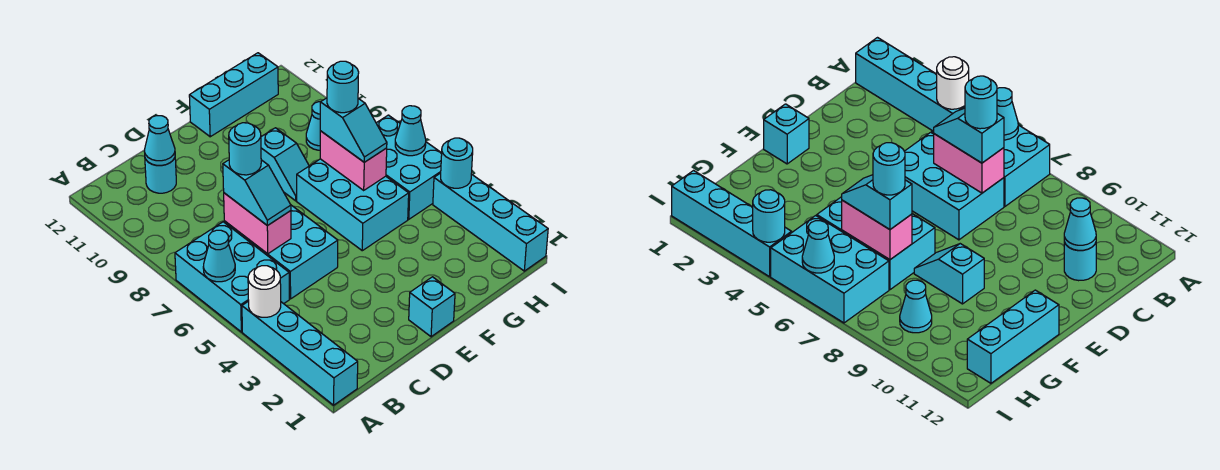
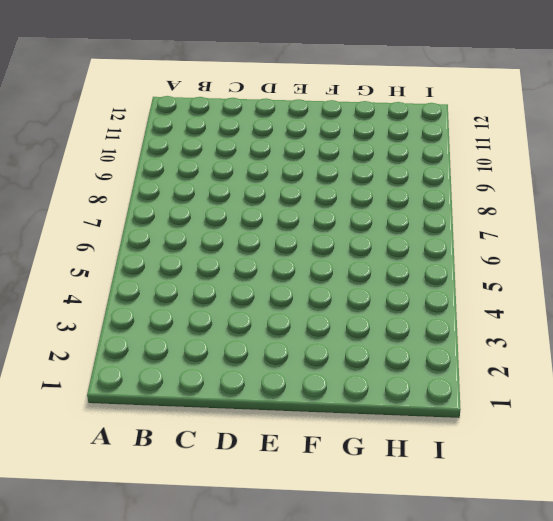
none -> cyan brick A1:A4 level 1
none -> cyan brick A5:B7 level 1
none -> cyan brick C5:D7 level 1

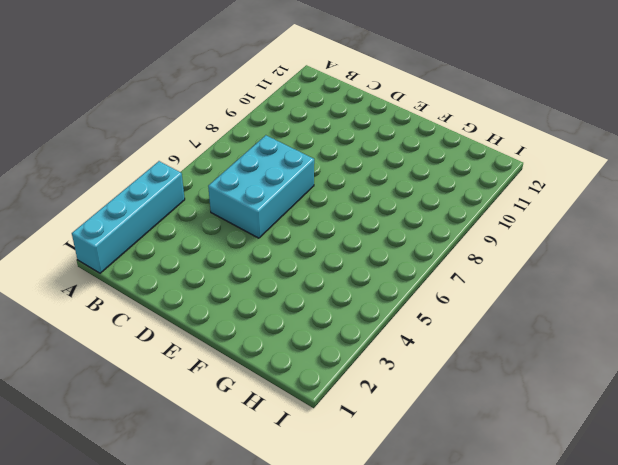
none -> cyan brick A5:B7 level 1
none -> cyan round brick C11 level 1
none -> cyan brick E1 level 1

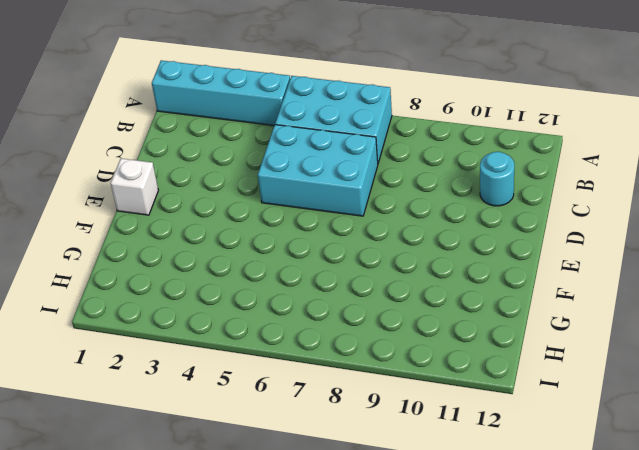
white brick E1 level 1 -> cyan brick E1 level 1
none -> cyan brick F5:G7 level 1
none -> cyan slope F8:F9 level 1 top 9
none -> cyan brick F12:H12 level 1

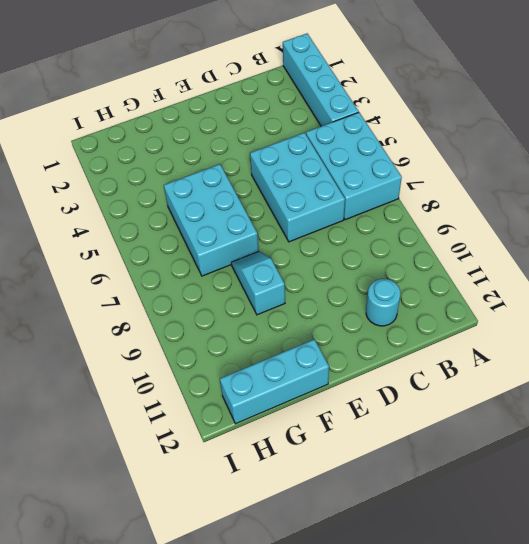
none -> cyan brick E1 level 1
none -> cyan brick H5:I7 level 1
none -> cyan cone H9 level 1

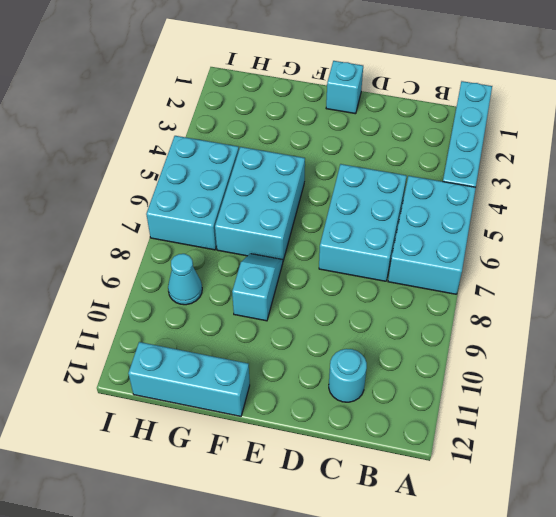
none -> cyan brick I1:I4 level 1
none -> white round brick A4 level 2
none -> cyan cone A6 level 2

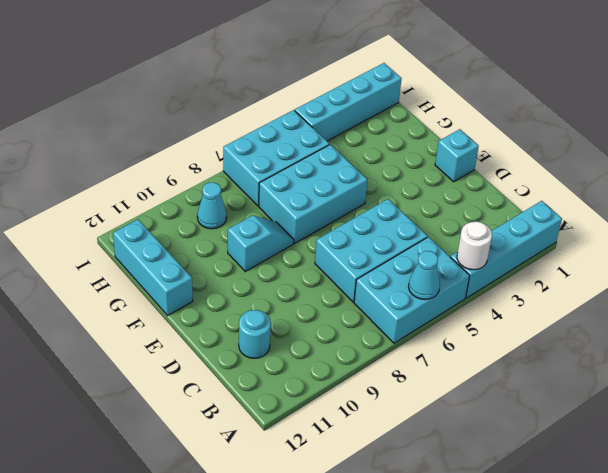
none -> pink brick C6:C7 level 2
none -> cyan cone C11 level 2
none -> pink brick G6:G7 level 2

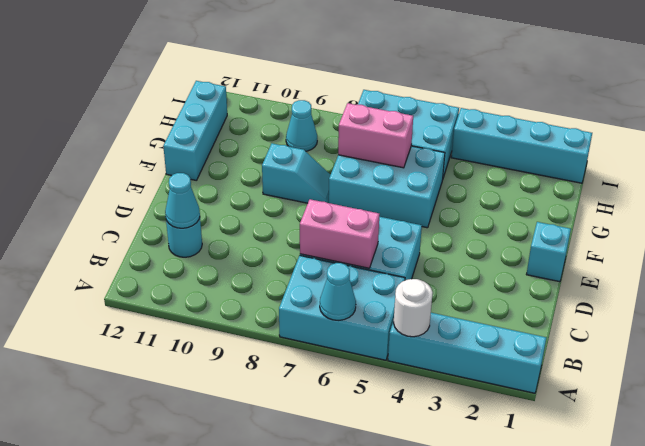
none -> cyan round brick I4 level 2
none -> cyan cone I6 level 2
none -> cyan slope C6:C7 level 3 top 7

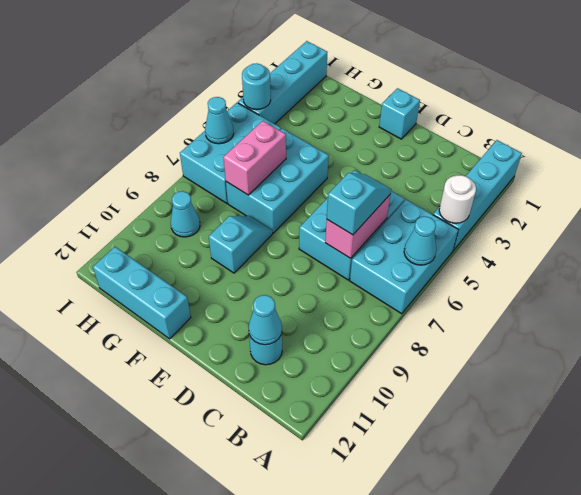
none -> cyan slope G6:G7 level 3 top 7
none -> cyan round brick C7 level 4
none -> cyan round brick G7 level 4

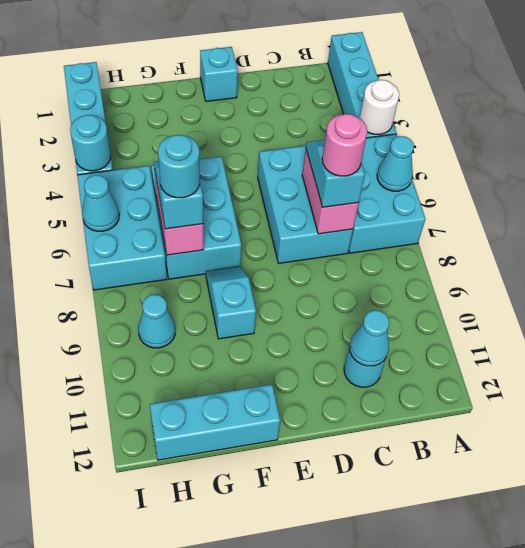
pink round brick C7 level 4 -> cyan round brick C7 level 4

